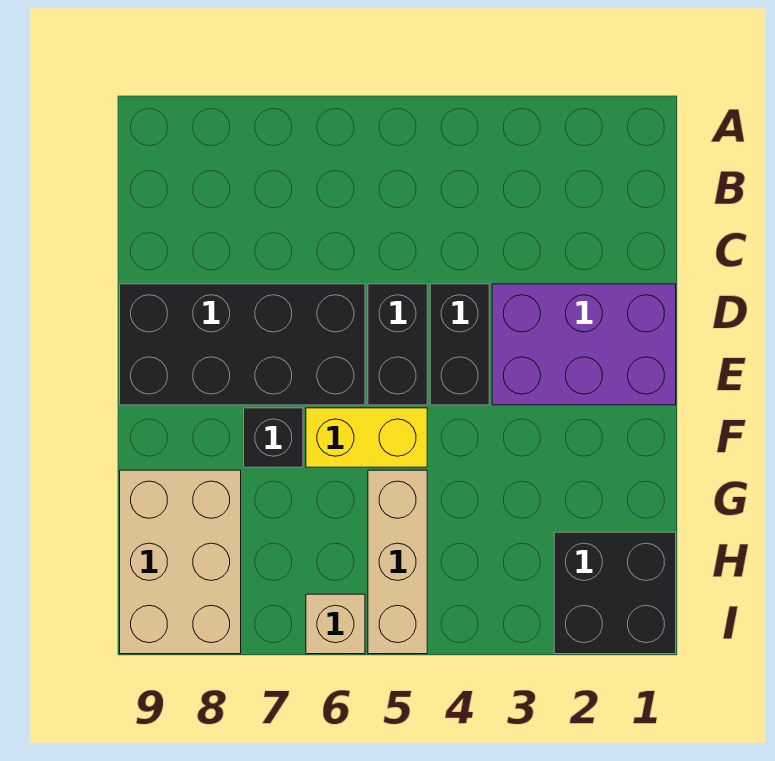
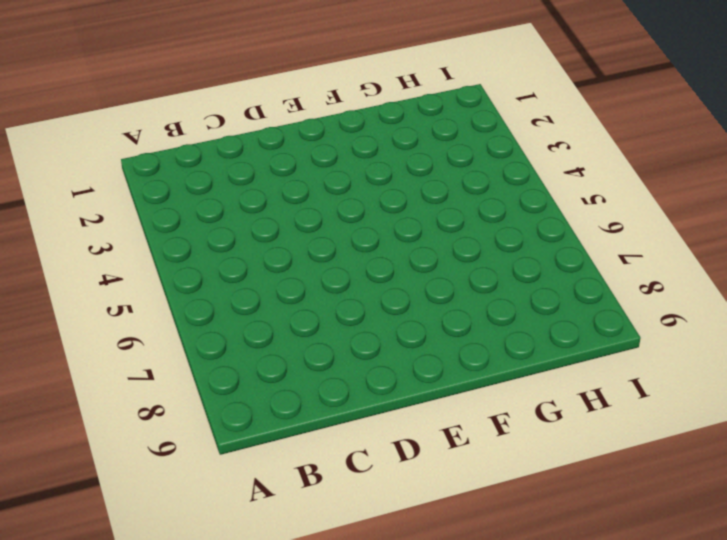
none -> purple brick D1:E3 level 1
none -> black brick D4:E4 level 1

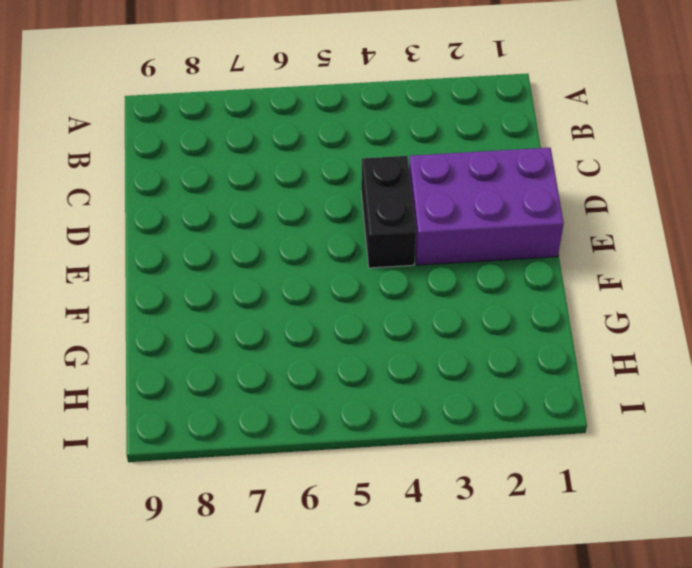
none -> black brick D5:E5 level 1
none -> black brick D6:E9 level 1

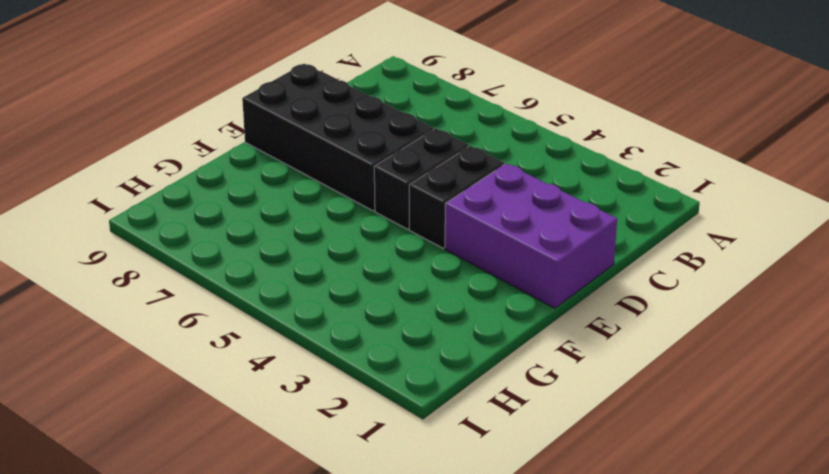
none -> yellow brick F5:F6 level 1
none -> black brick F7 level 1

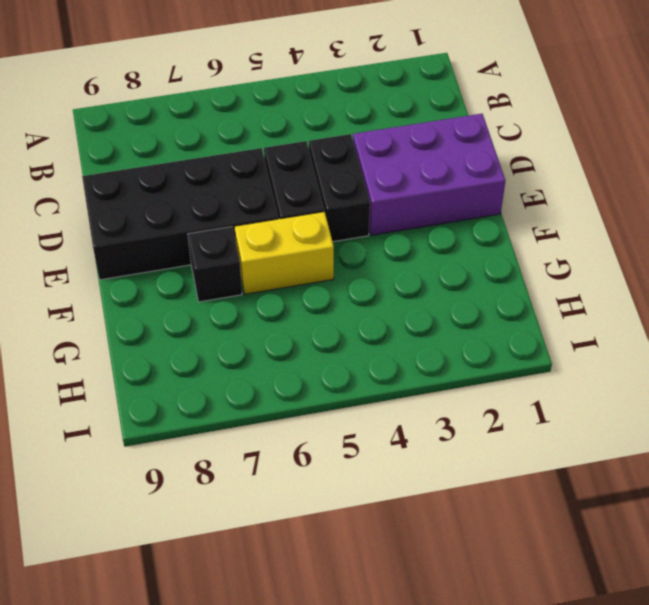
none -> tan brick G5:I5 level 1
none -> tan brick G8:I9 level 1

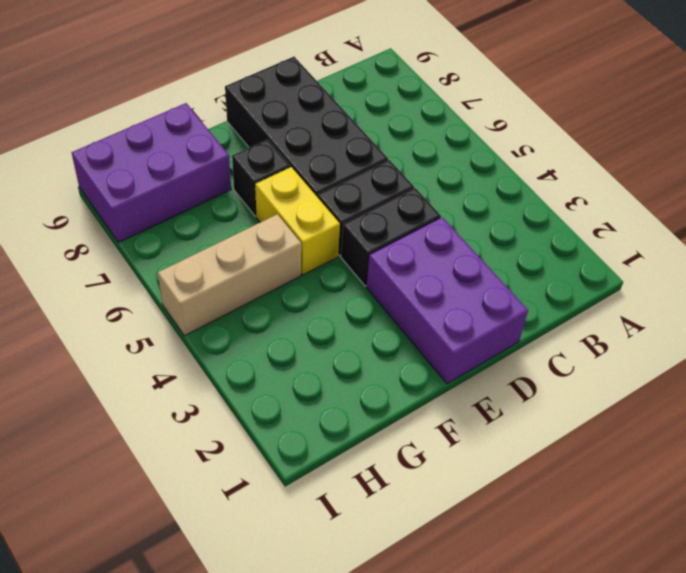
purple brick G8:I9 level 1 -> tan brick G8:I9 level 1
none -> black brick H1:I2 level 1
none -> tan brick I6 level 1

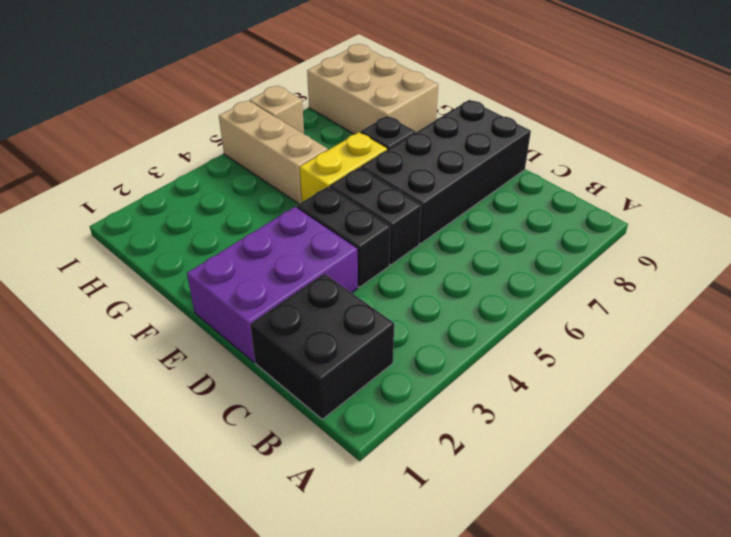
black brick B1:C2 level 1 -> black brick H1:I2 level 1

